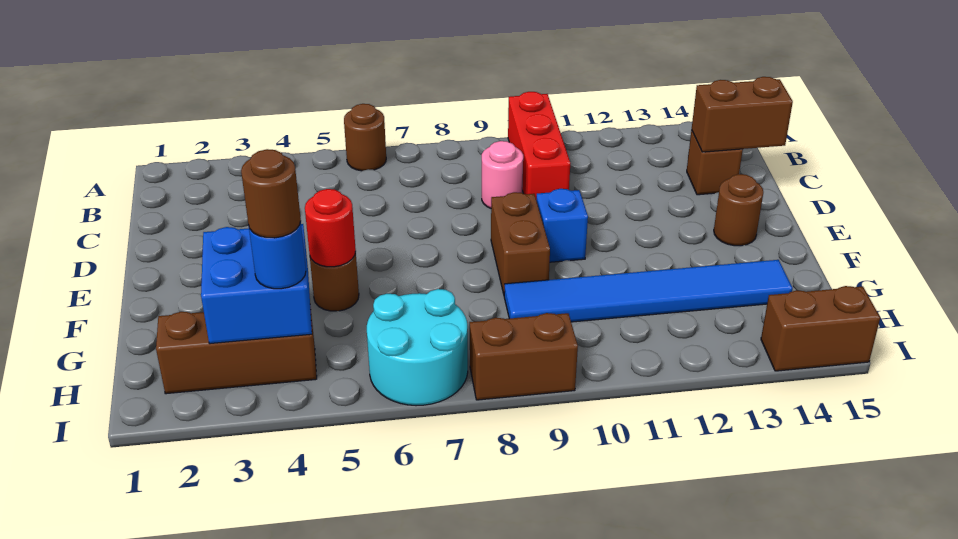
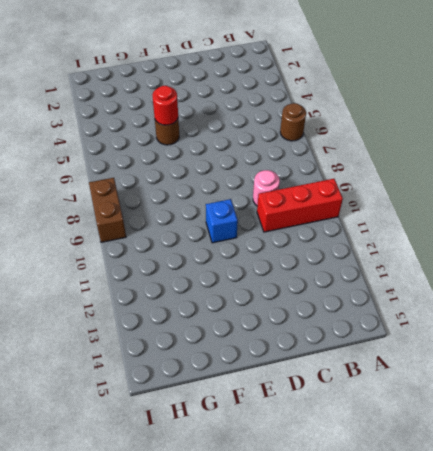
none -> brown brick C14 level 1
none -> brown brick E9:F9 level 1
none -> brown round brick E14 level 1

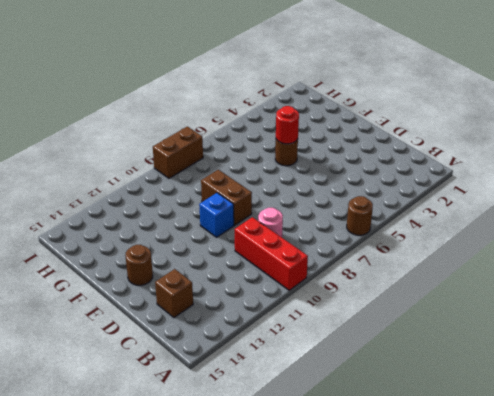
none -> blue tile G9:G14 level 1
none -> brown brick H2:H4 level 1
none -> cyan round brick H6:I7 level 1

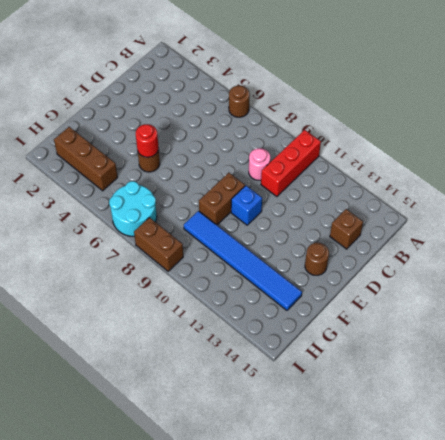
none -> brown brick I14:I15 level 1
none -> brown brick C14:C15 level 2
none -> blue brick G3:H4 level 2

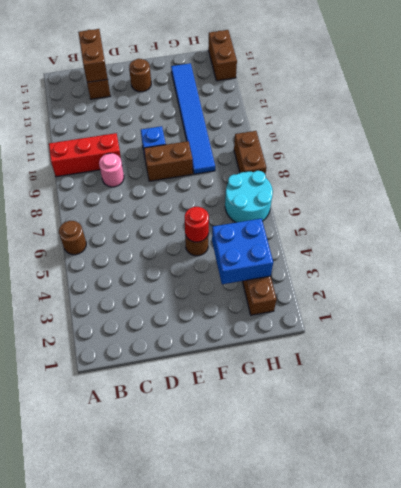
none -> blue round brick H4 level 3
none -> brown round brick H4 level 4

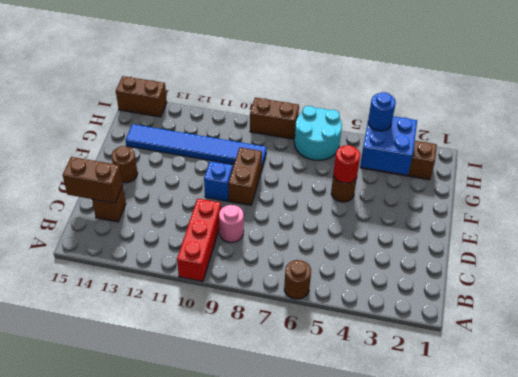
none -> brown round brick H4 level 4

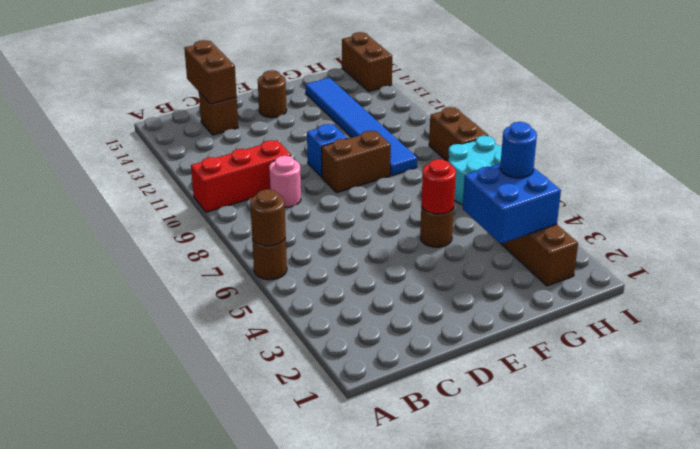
brown round brick A6 level 2 -> brown round brick H4 level 4

